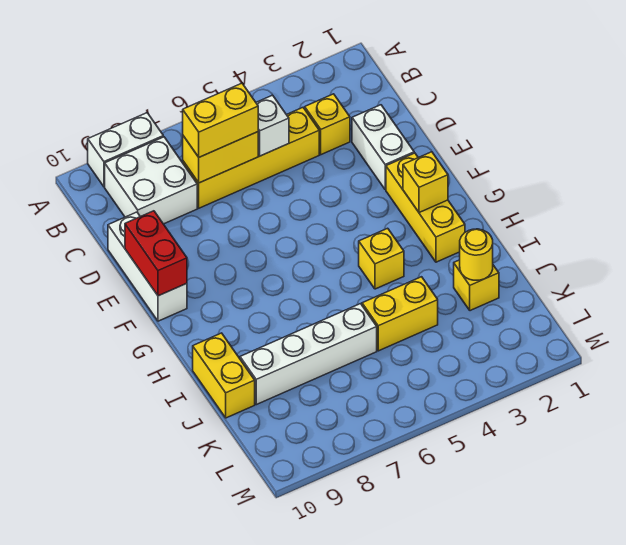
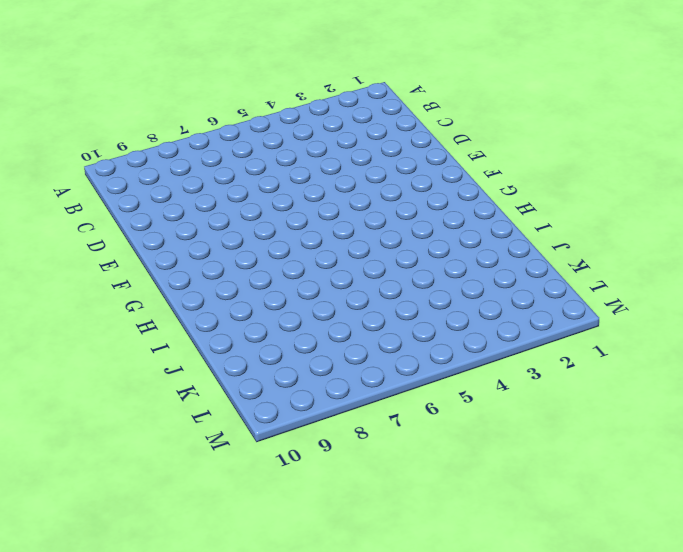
none -> white brick A8:A9 level 1
none -> white brick B8:C9 level 1
none -> yellow brick C3 level 1

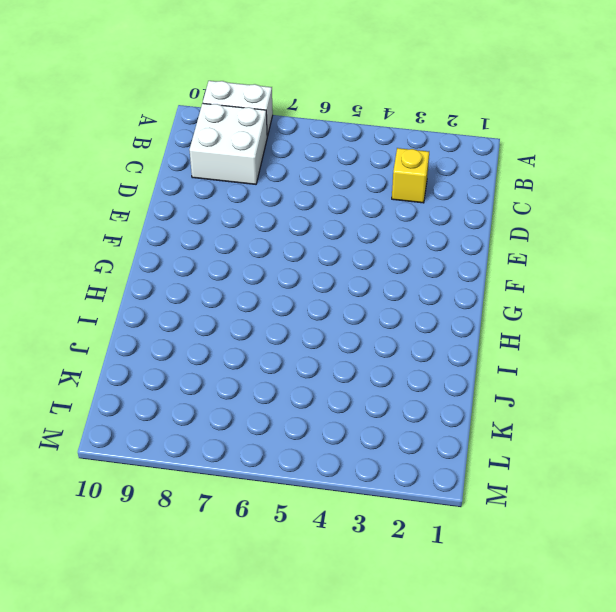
none -> yellow brick C4:C7 level 1
none -> white brick D2:E2 level 1
none -> white brick D10:F10 level 1

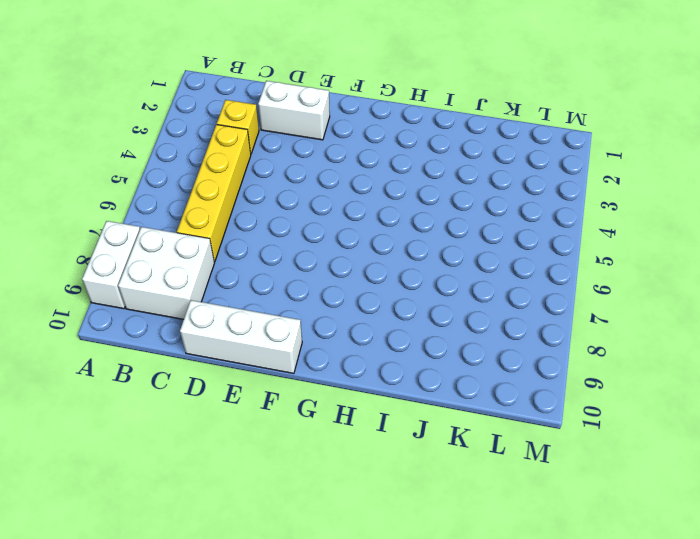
none -> yellow brick F2:H2 level 1
none -> yellow brick H4 level 1
none -> yellow brick I10:J10 level 1

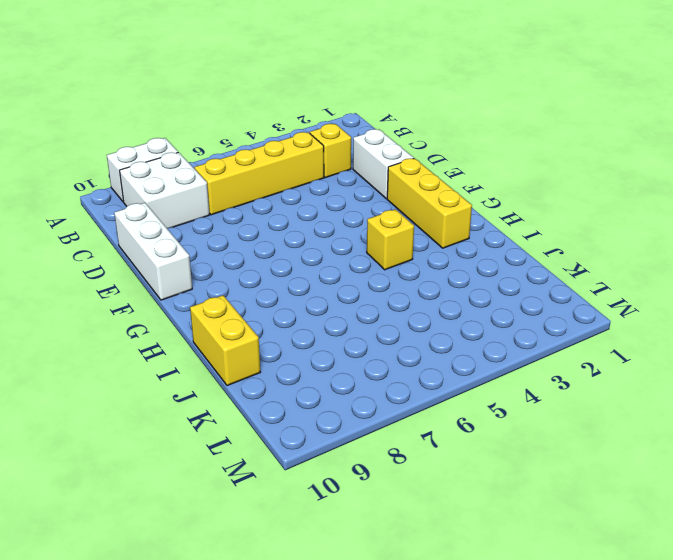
none -> yellow brick J2 level 1
none -> yellow brick J4:J5 level 1
none -> white brick J6:J9 level 1

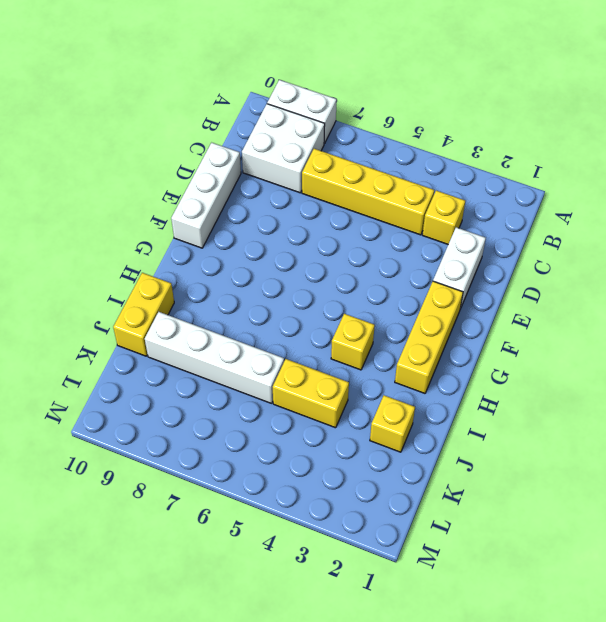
none -> white brick C5 level 2
none -> yellow brick C6:C7 level 2
none -> red brick E10:F10 level 2

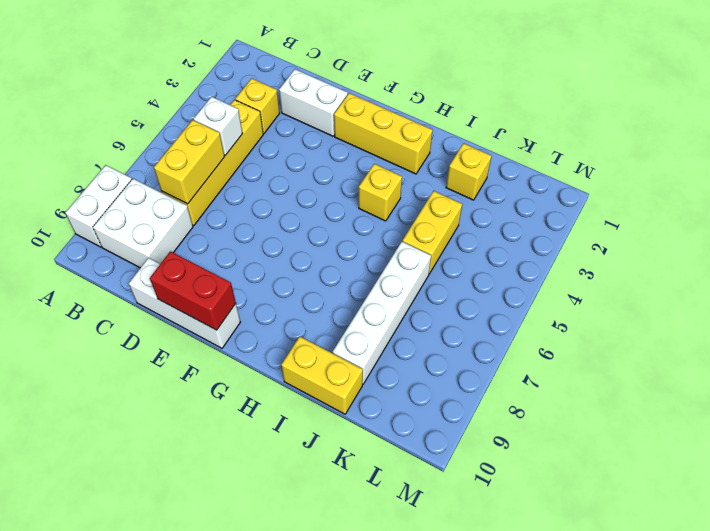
none -> yellow brick G2 level 2
none -> yellow round brick J2 level 2
none -> yellow brick C6:C7 level 3

